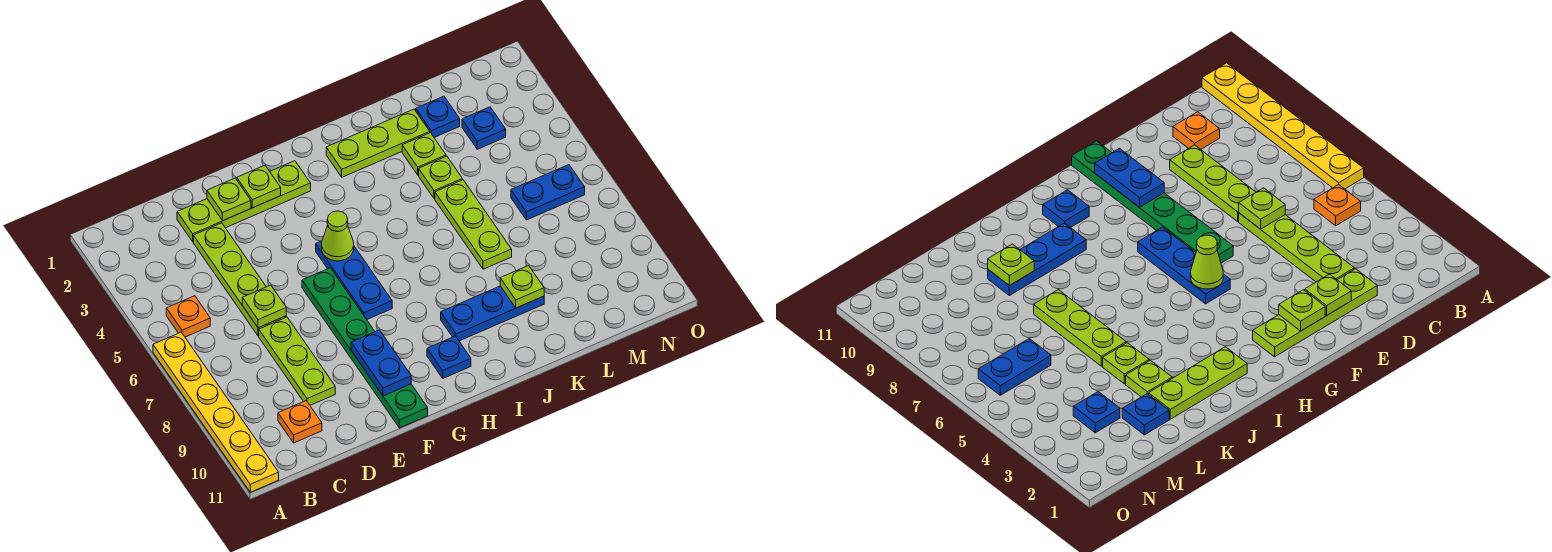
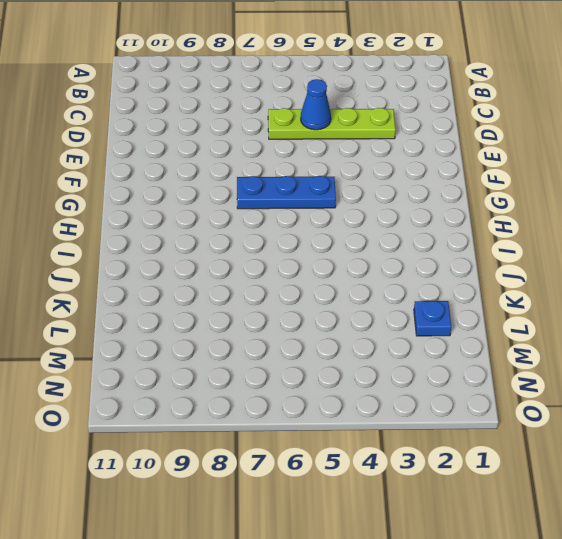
blue cone D5 level 2 -> none
none -> yellow plate A6:A11 level 1
none -> orange plate B5 level 1
none -> orange plate C10 level 1

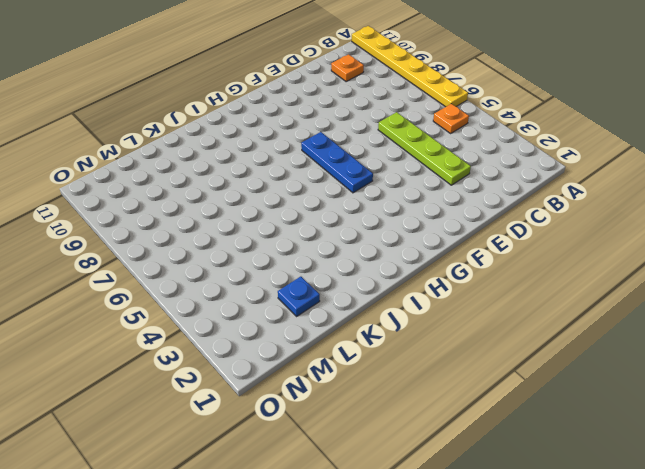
none -> lime plate D2:G2 level 1
none -> lime plate D7:D9 level 1
none -> green plate F6:F11 level 1

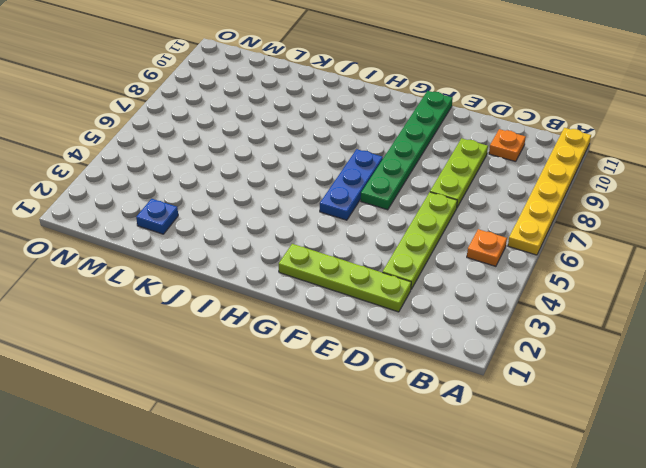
none -> blue plate H10 level 1
none -> lime plate I2:K2 level 1
none -> blue plate I9:K9 level 1

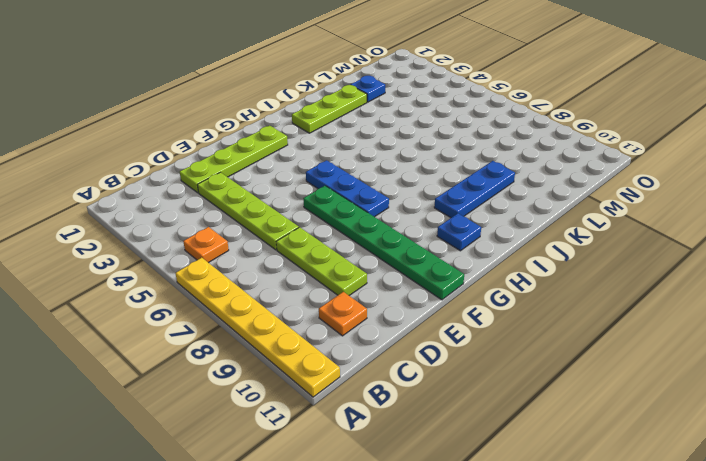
none -> lime plate K3 level 1
none -> lime plate K4 level 1
none -> lime plate K5:K7 level 1

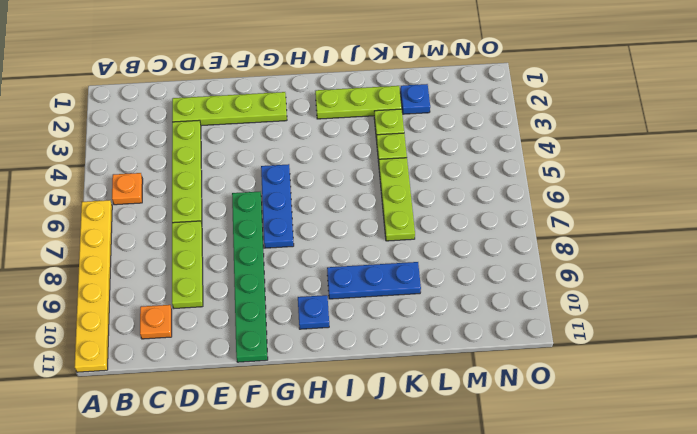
none -> blue plate M3 level 1
none -> blue plate M6:N6 level 1
none -> lime plate D6 level 2

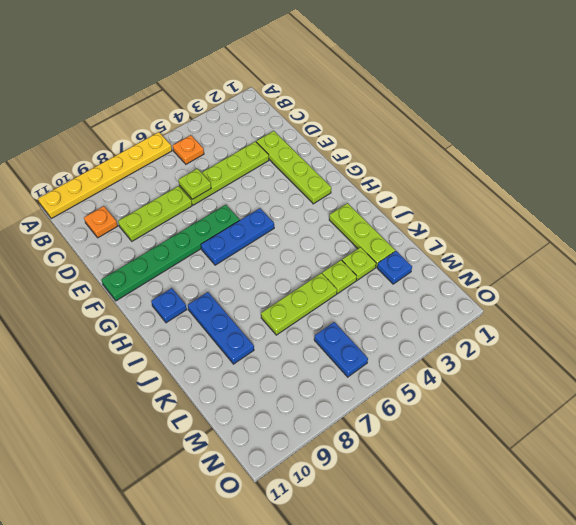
none -> blue plate M3 level 1
none -> lime plate E2 level 2
none -> lime plate F2 level 2

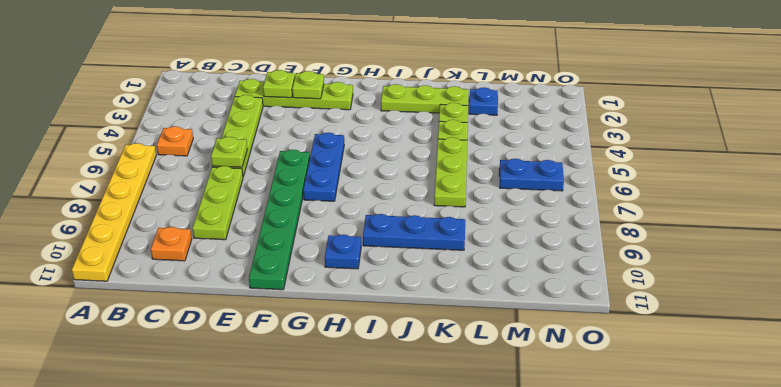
none -> blue plate M3 level 1
none -> blue plate F9:F10 level 2
none -> lime cone G5 level 2

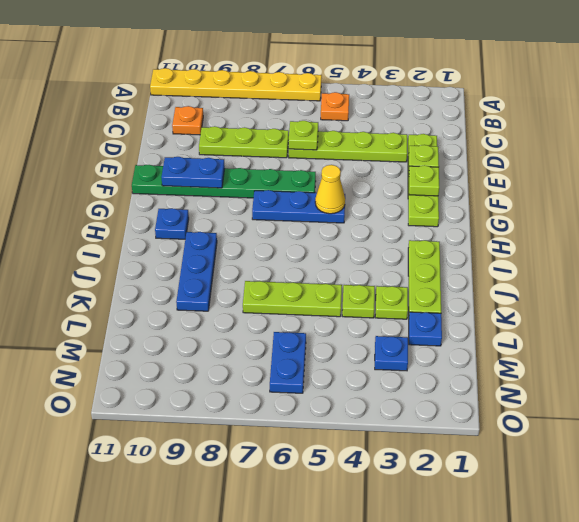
yellow cone G5 level 2 -> lime cone G5 level 2
none -> lime plate K9 level 2

